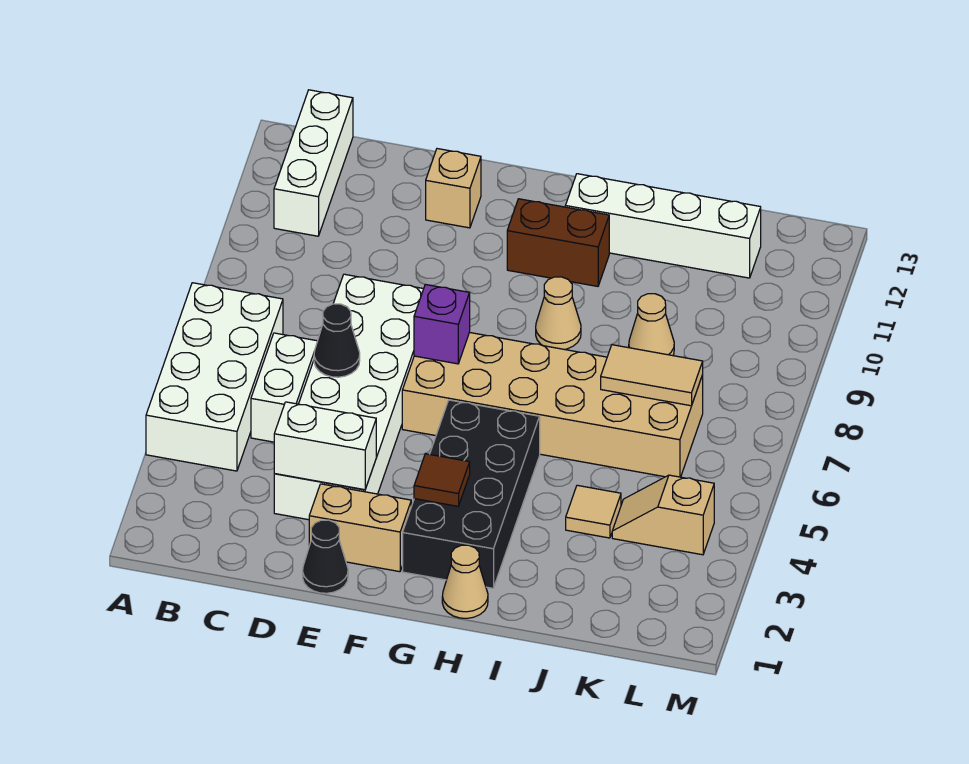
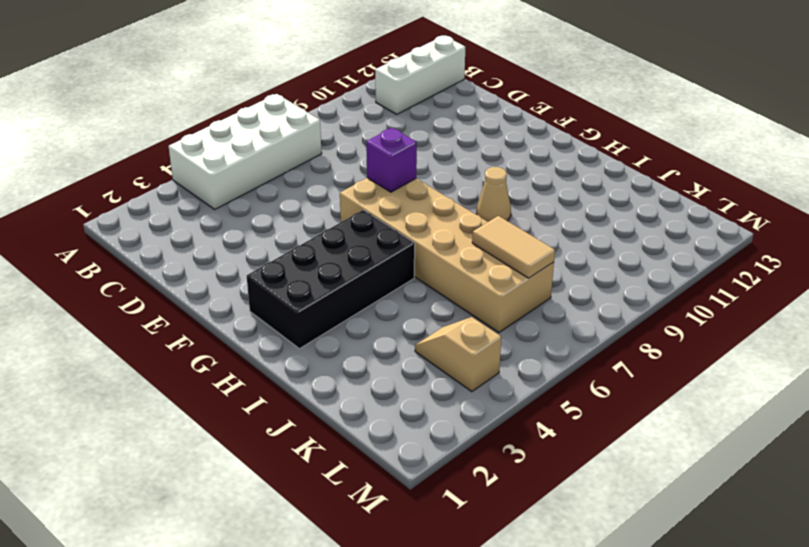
none -> white brick C5:C6 level 1
none -> white brick D3:E8 level 1
none -> black cone E1 level 1

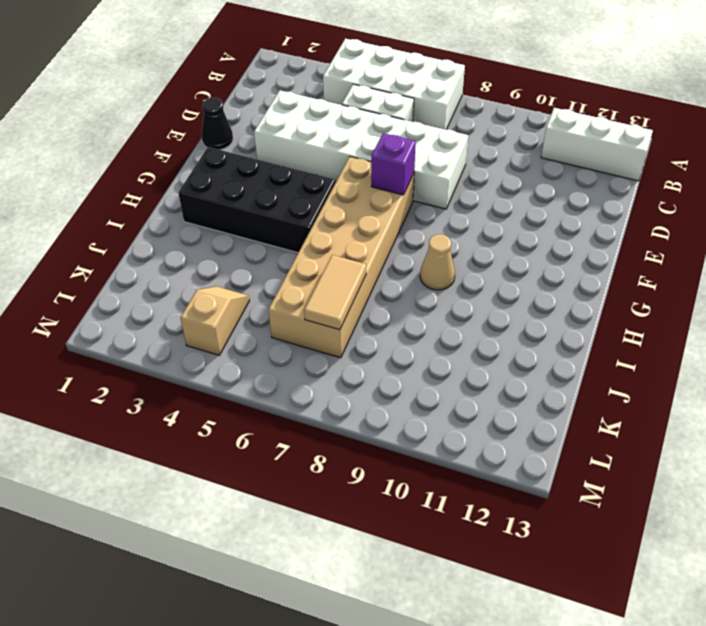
none -> tan brick E2:F2 level 1
none -> tan brick E12 level 1
none -> brown brick G11:H11 level 1

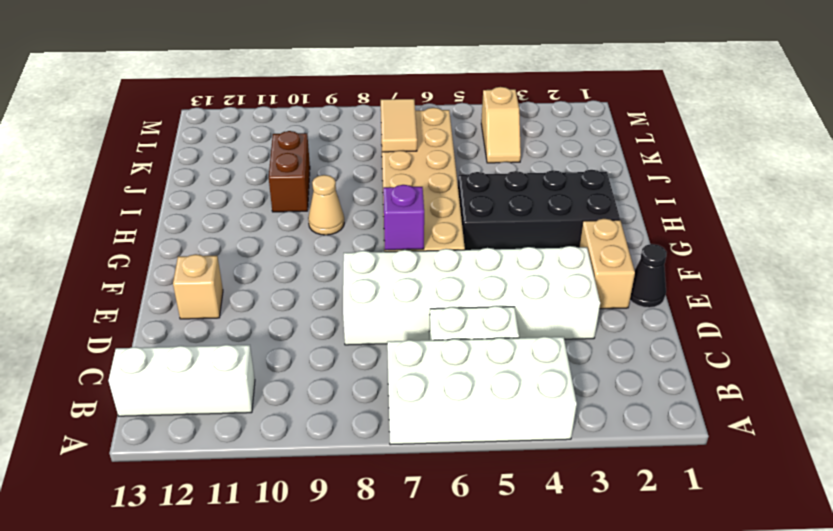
brown brick I10:J10 level 1 -> brown brick G11:H11 level 1
none -> tan cone H1 level 1
none -> white brick H12:K12 level 1
none -> tan tile J4 level 1

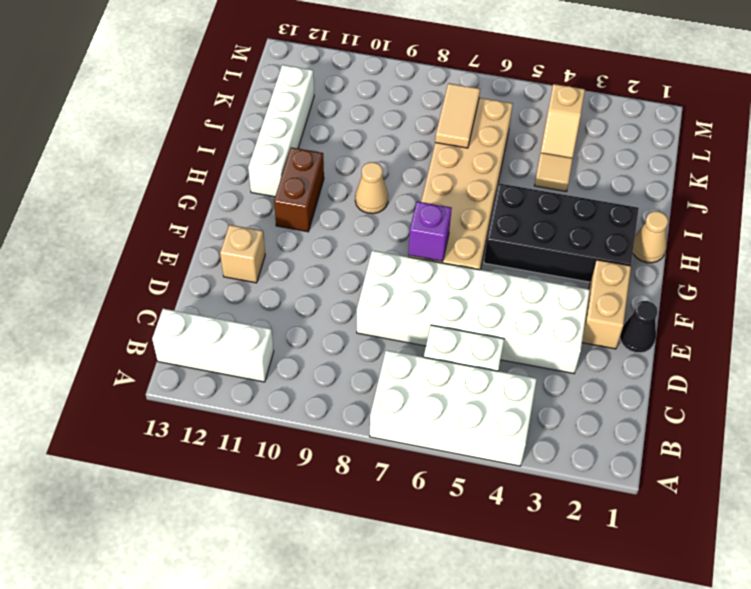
none -> tan cone J9 level 1
none -> white brick D3:E3 level 2
none -> black cone D6 level 2

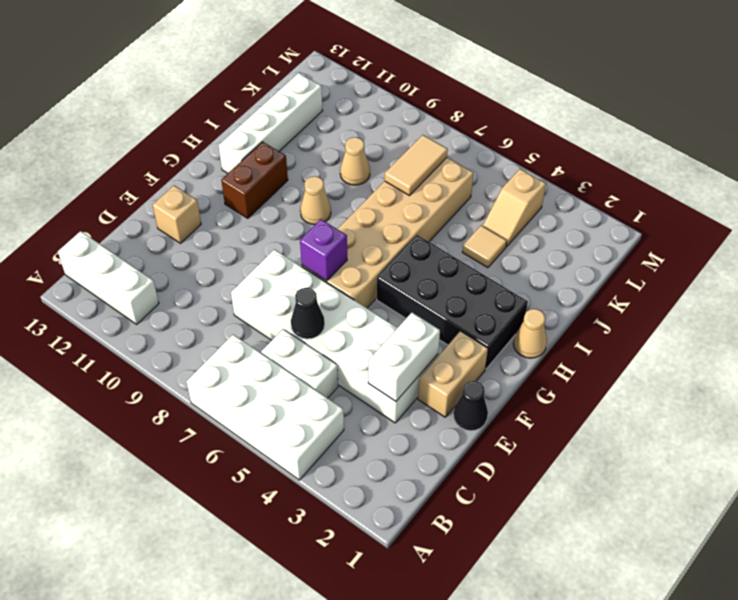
none -> brown tile G3 level 2

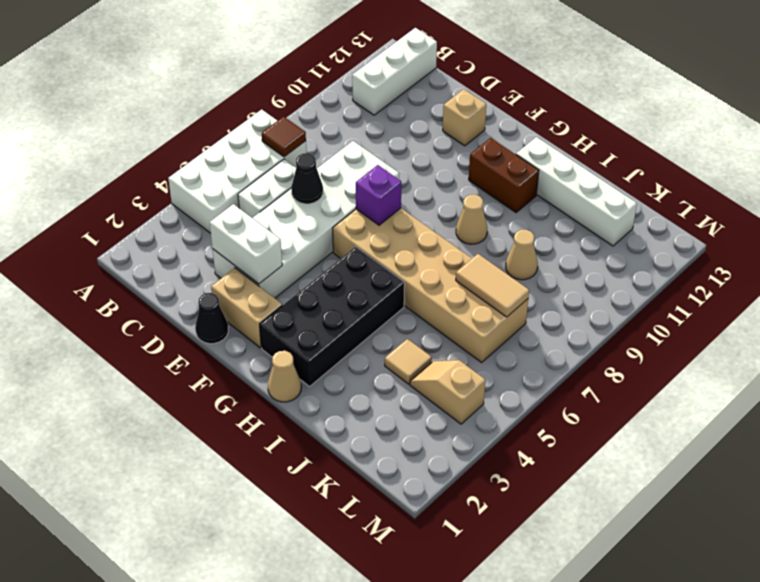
brown tile B7 level 2 -> brown tile G3 level 2

